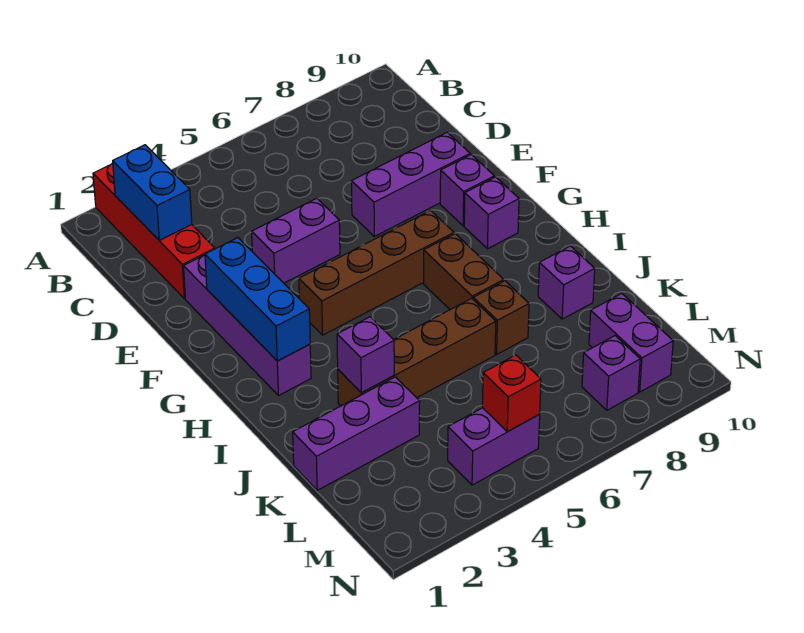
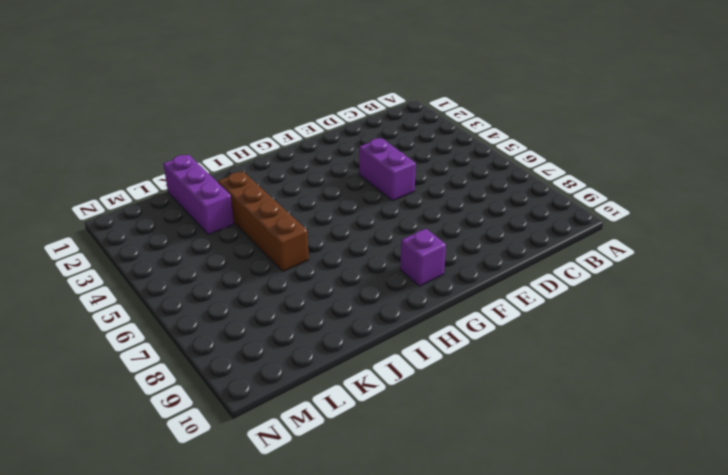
none -> red brick A2:D2 level 1
none -> purple brick E2:H2 level 1
none -> purple brick E7:E9 level 1

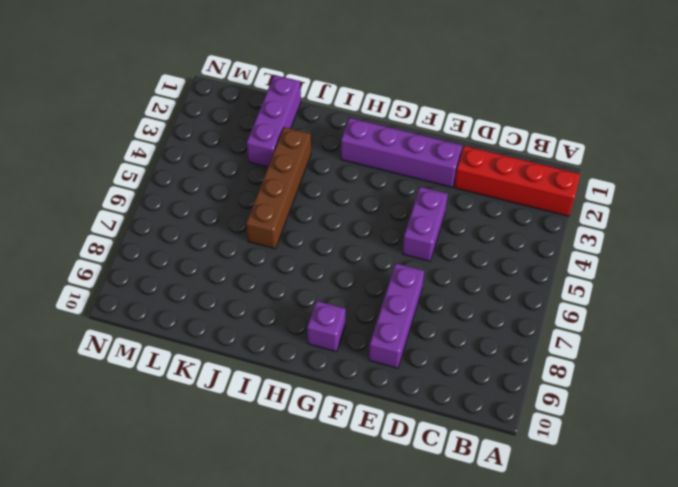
none -> purple brick F9 level 1
none -> brown brick G4:G7 level 1
none -> brown brick H7:I7 level 1

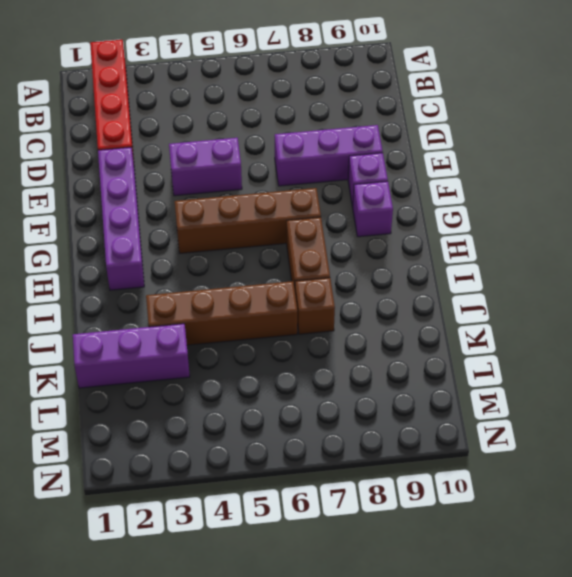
none -> purple brick J9 level 1
none -> purple brick L9:M9 level 1
none -> purple brick M4:M5 level 1

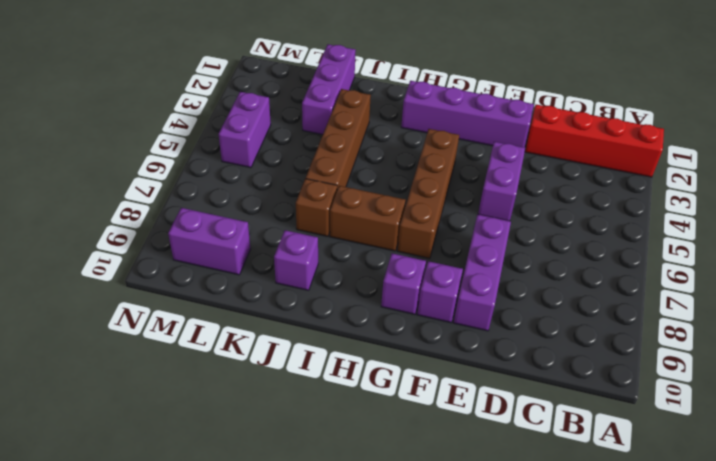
none -> purple brick M8 level 1
none -> blue brick B2:C2 level 2
none -> blue brick F2:H2 level 2

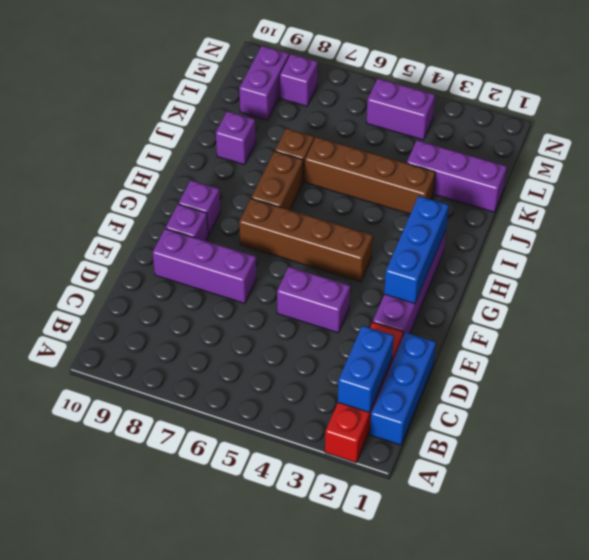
blue brick B1:D1 level 1 -> none
none -> purple brick J3 level 2
none -> red brick M5 level 2

